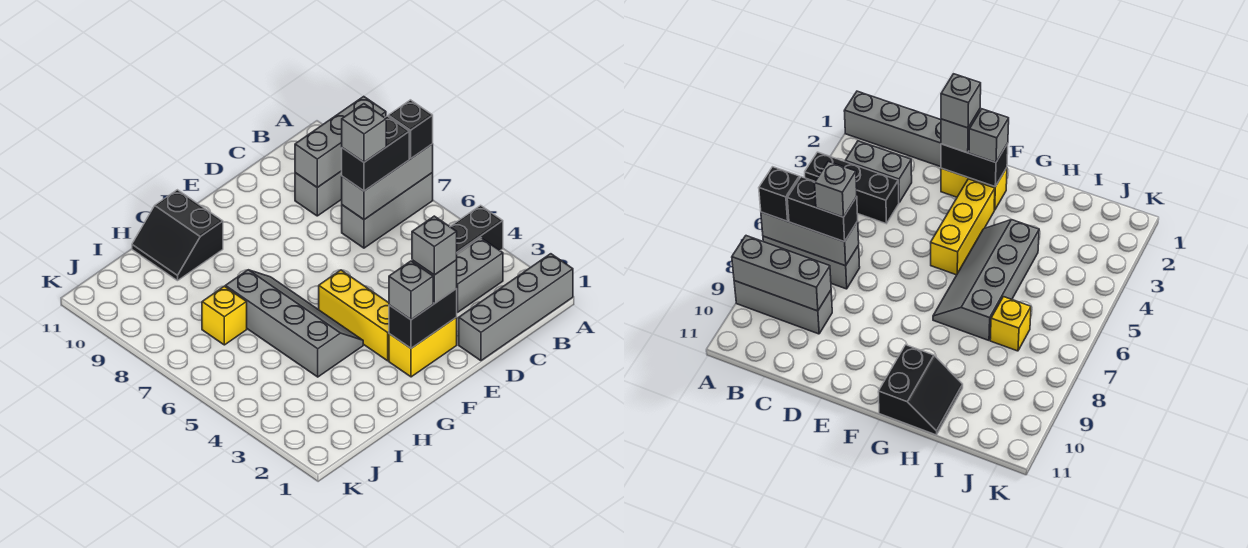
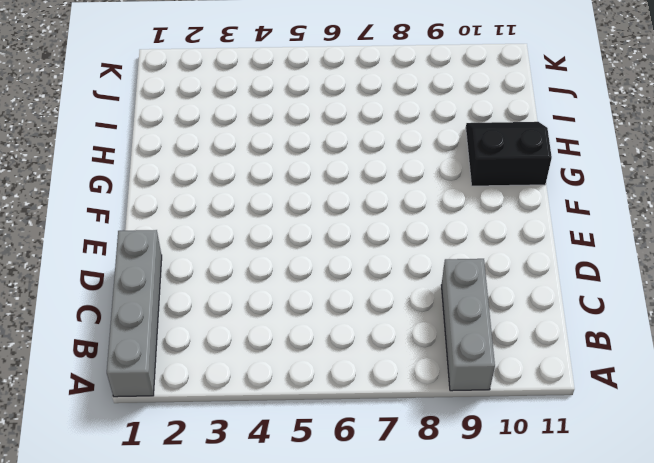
none -> black brick A4:C4 level 1
none -> grey brick A7:C7 level 1
none -> grey brick B3:C3 level 1

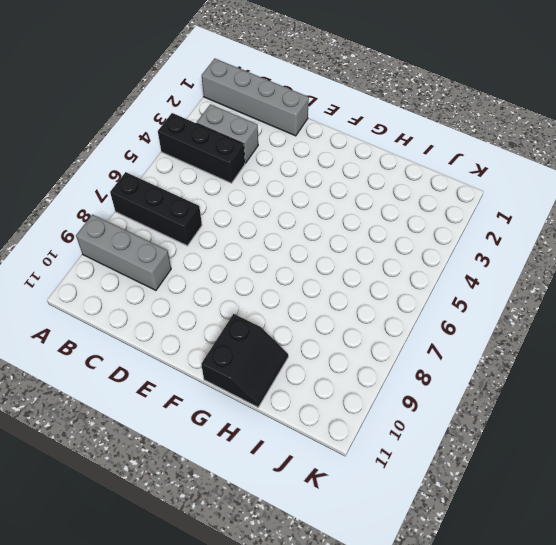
black brick A7:C7 level 1 -> grey brick A7:C7 level 1
none -> yellow brick E2:F2 level 1
none -> yellow brick F3:F5 level 1
none -> grey slope G4:H7 level 1 top H

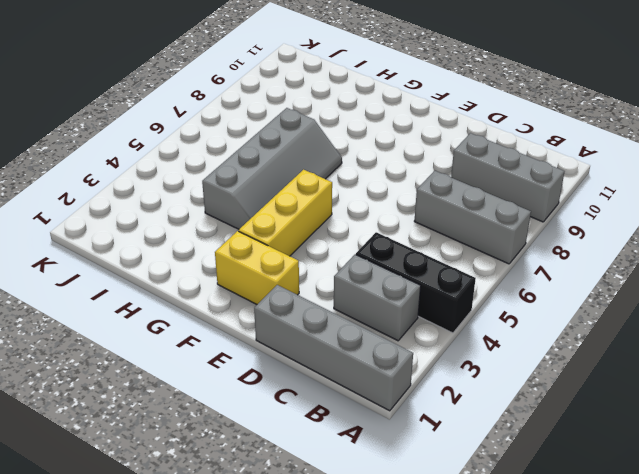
none -> black slope G10:H11 level 1 top G
none -> yellow brick I7 level 1
none -> grey brick A7:C7 level 2

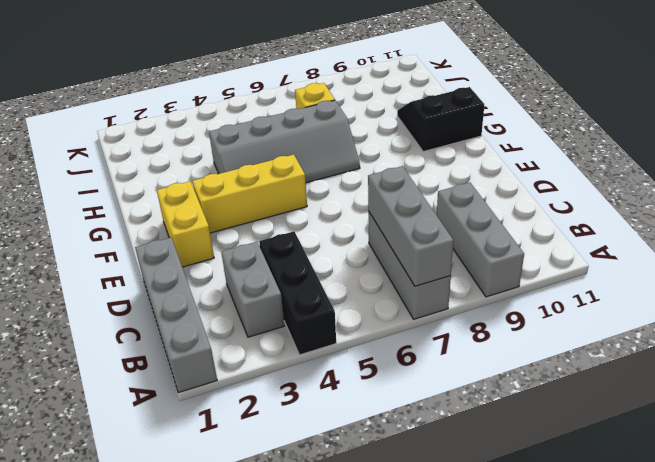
none -> grey brick A9:C9 level 2
none -> black brick E2:F2 level 2
none -> black brick A7 level 3

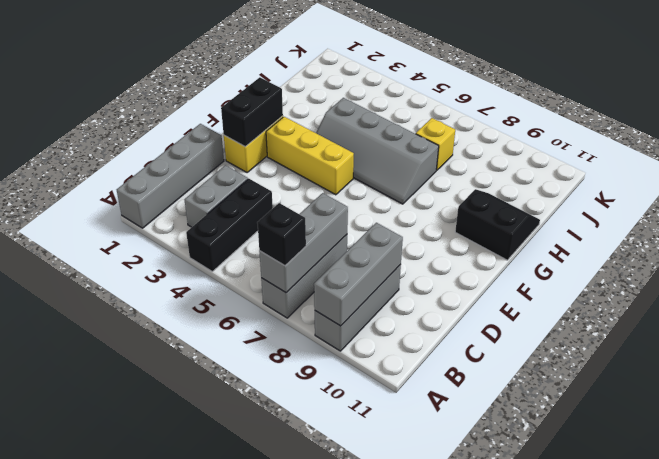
none -> black brick B7:C7 level 3
none -> grey brick E2 level 3
none -> grey brick F2 level 3

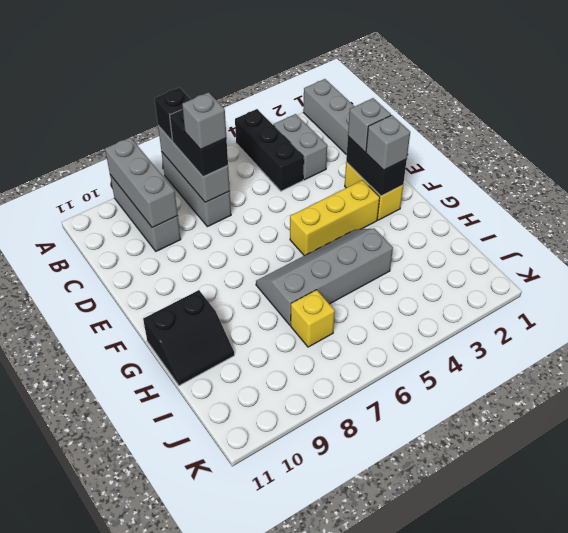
none -> grey brick E2 level 4

